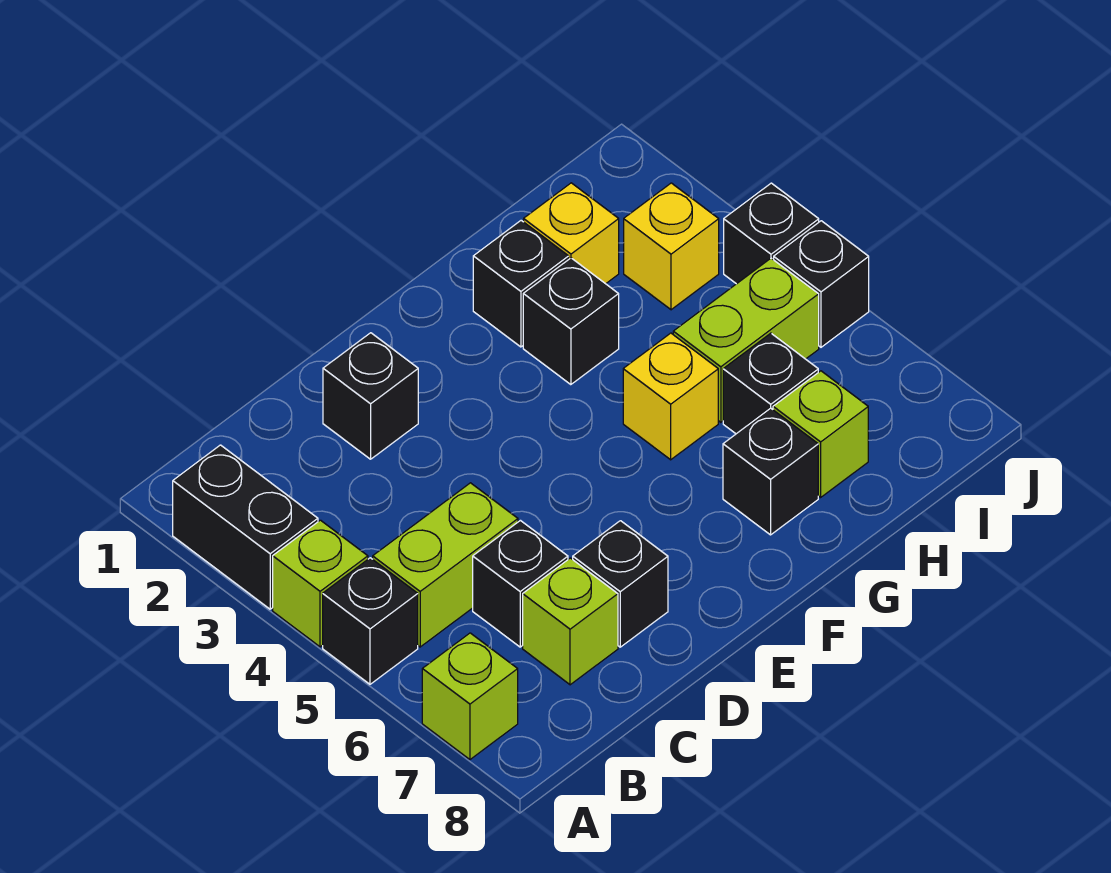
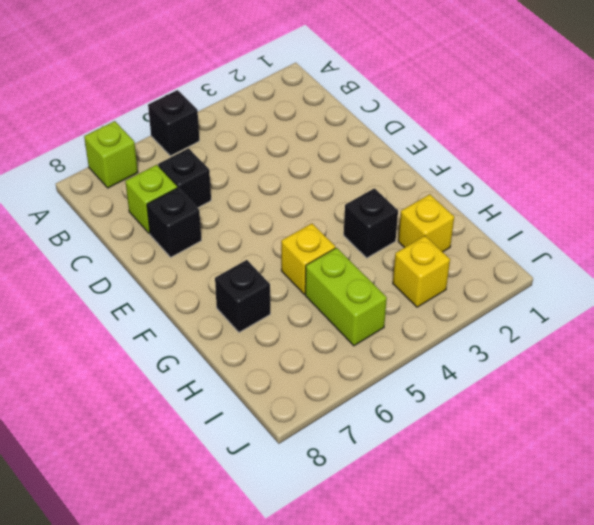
none -> black brick A2:A3 level 1
none -> lime brick A4 level 1
none -> lime brick B5:C5 level 1

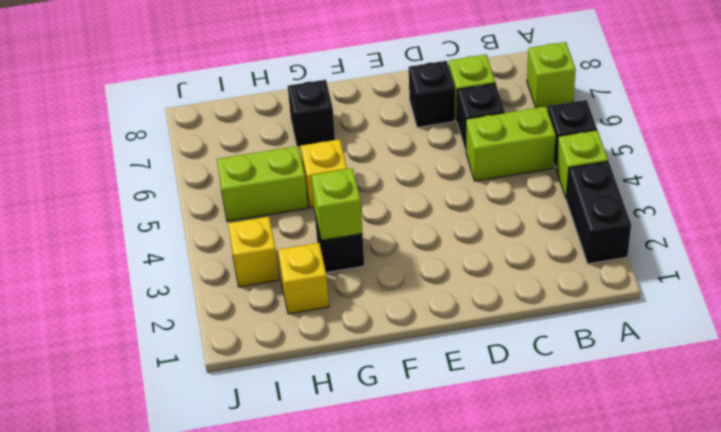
lime brick G3 level 2 -> lime brick H7 level 1
none -> black brick D2 level 1
none -> black brick G2 level 1
none -> black brick H6 level 1

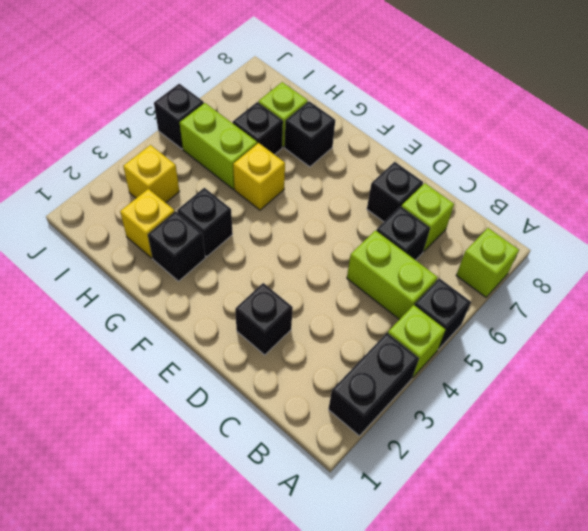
none -> black brick J4 level 1

